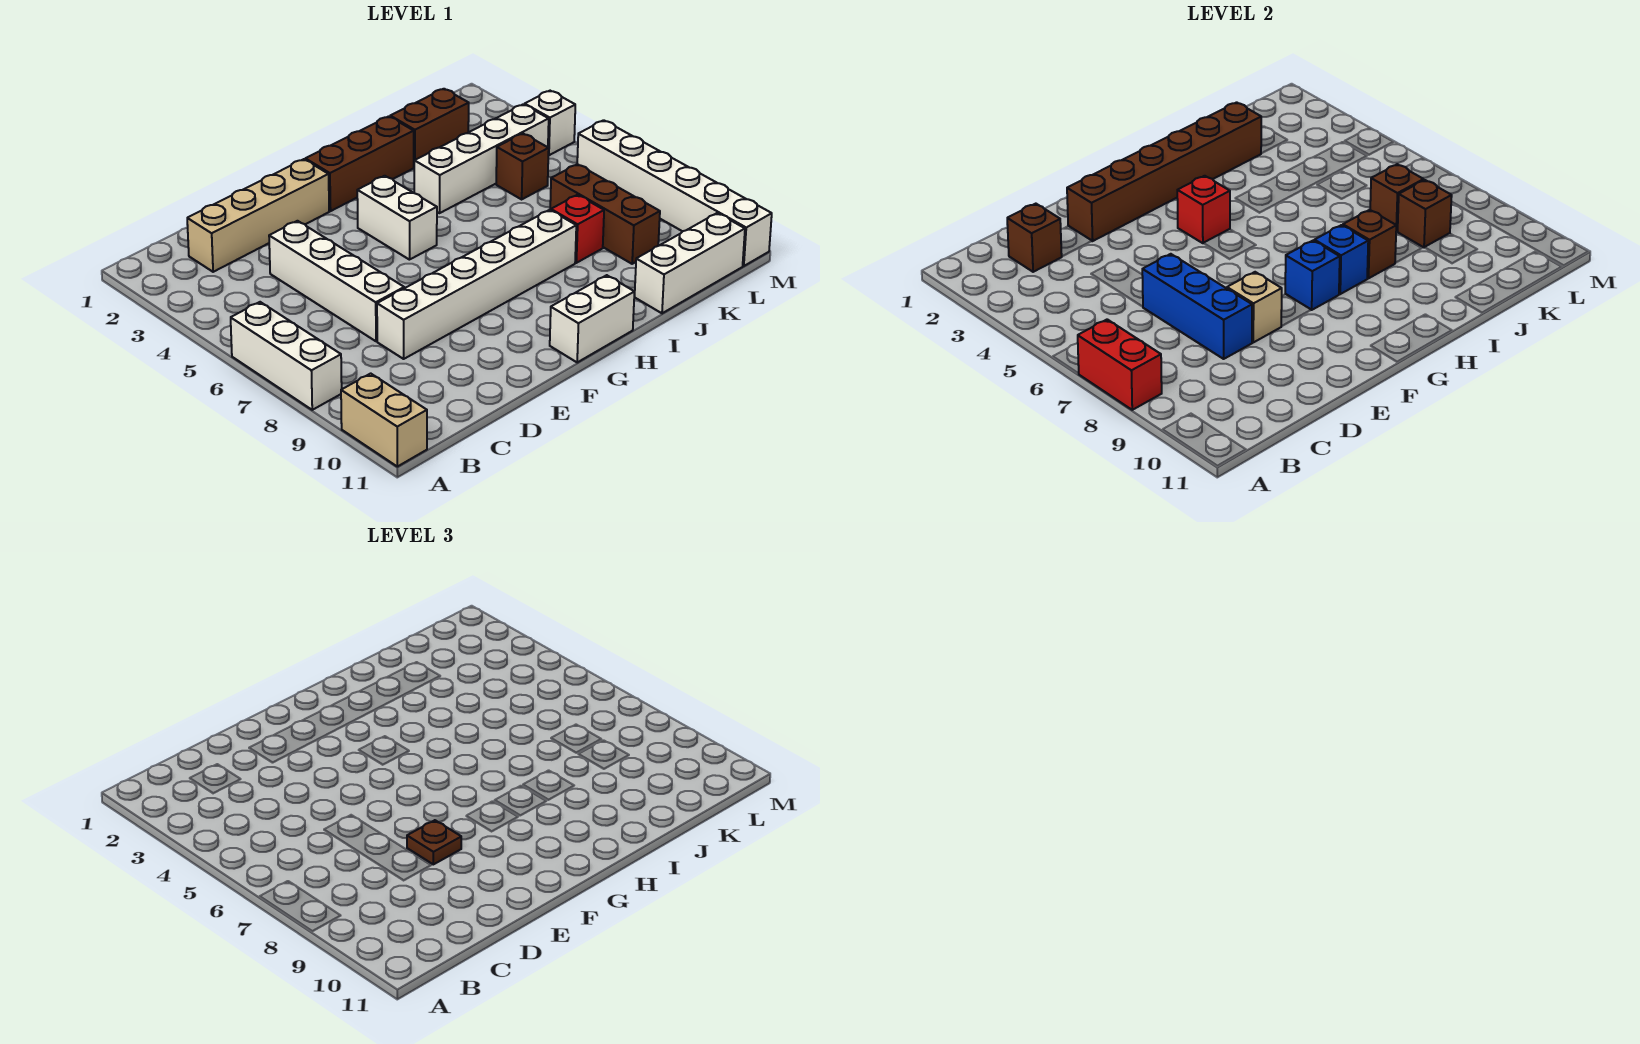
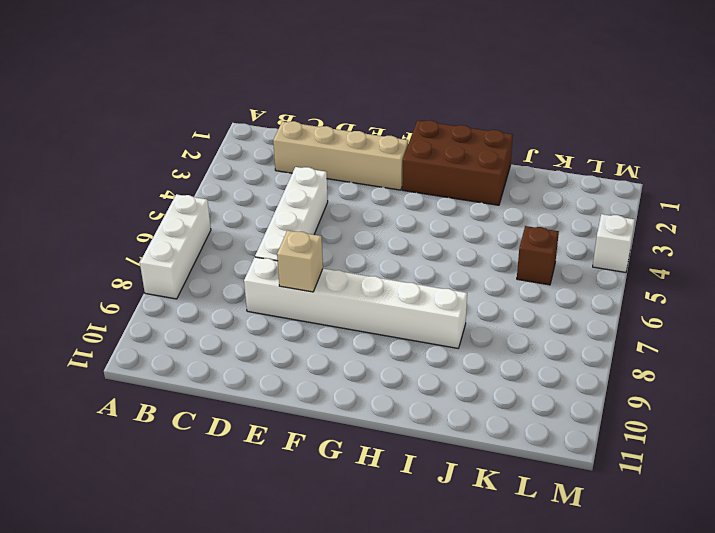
brown brick G1:I2 level 1 -> brown brick G2:I2 level 1
none -> tan brick A10:A11 level 1
none -> white brick G4:G5 level 1
none -> white brick G11:H11 level 1

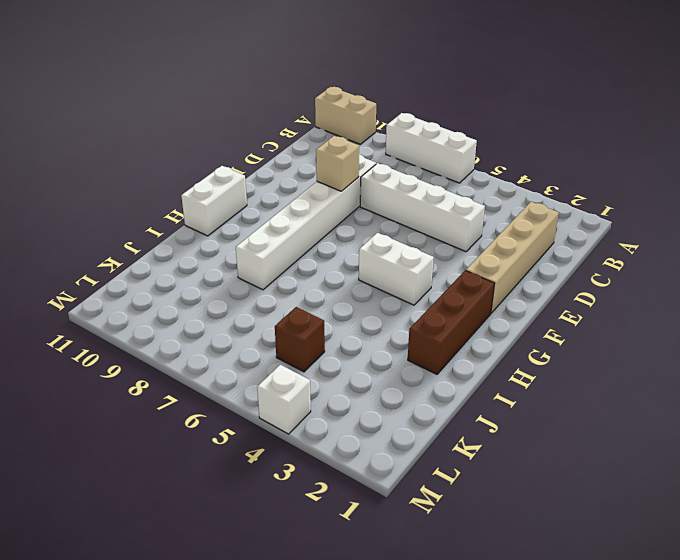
none -> white brick I4:L4 level 1
none -> brown brick J2:K2 level 1
none -> red brick J8 level 1

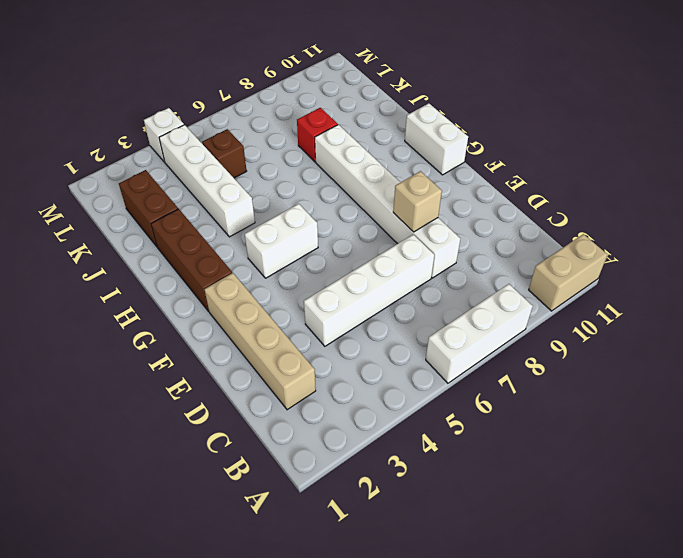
none -> white brick J11:L11 level 1
none -> brown brick K7:K9 level 1
none -> white brick M6:M11 level 1

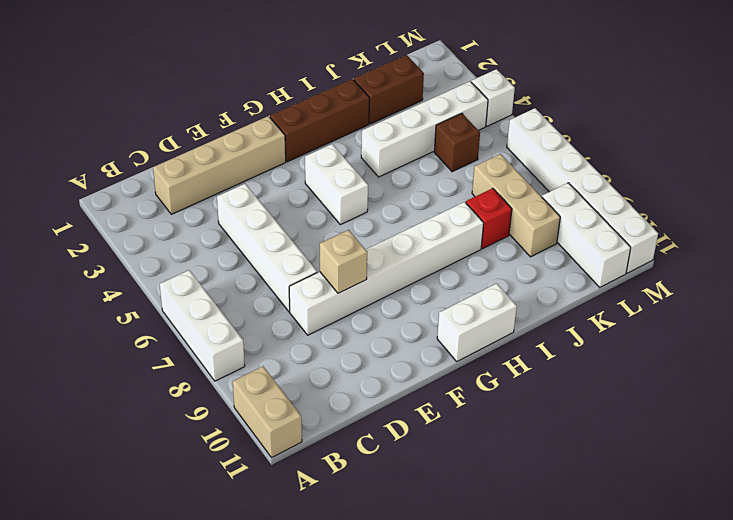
tan brick K7:K9 level 1 -> brown brick K7:K9 level 1
white brick L9:L11 level 1 -> white brick J11:L11 level 1
none -> red brick A7:A8 level 2
none -> brown brick C2 level 2
none -> blue brick D6:D8 level 2

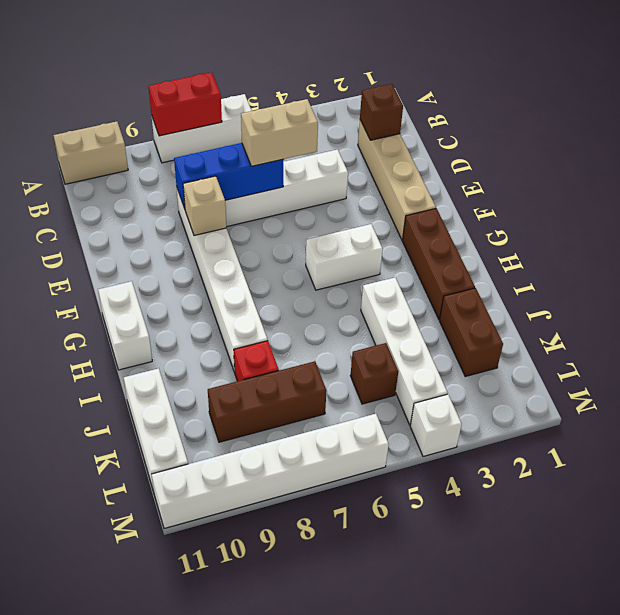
tan brick D5:D6 level 3 -> none
none -> brown brick E2:J2 level 2
none -> red brick G4 level 2
none -> blue brick G8 level 2

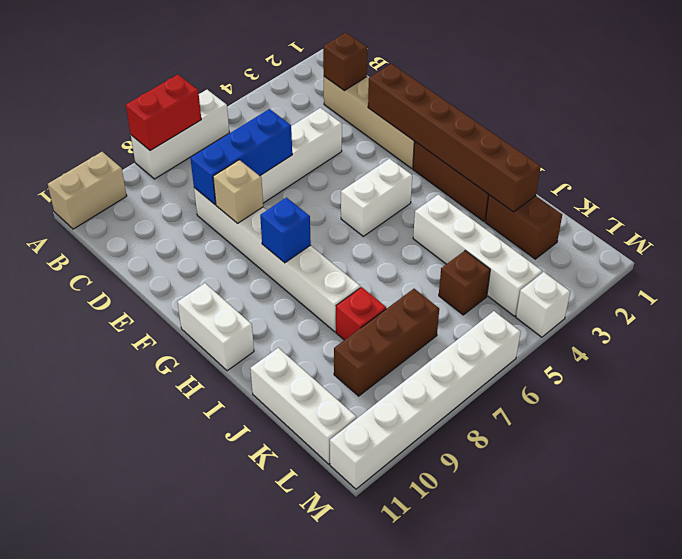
none -> red brick G4 level 2
none -> blue brick H8 level 2
none -> brown brick I8 level 2

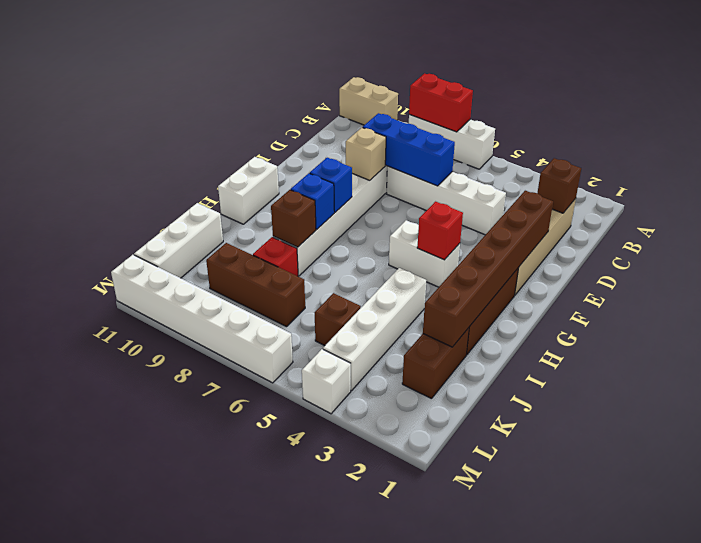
none -> brown brick K7 level 2
none -> brown brick K8 level 2
none -> brown plate E8 level 3

